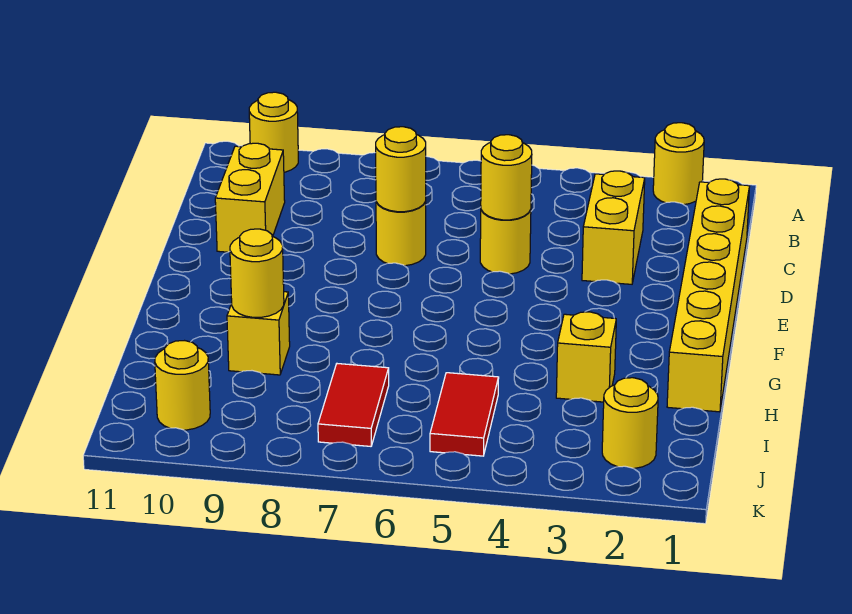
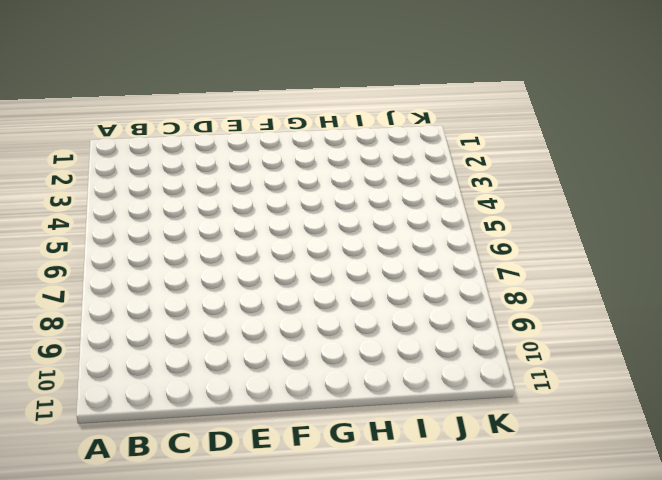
none -> yellow round brick A2 level 1
none -> yellow round brick A10 level 1
none -> yellow brick C1:H1 level 1

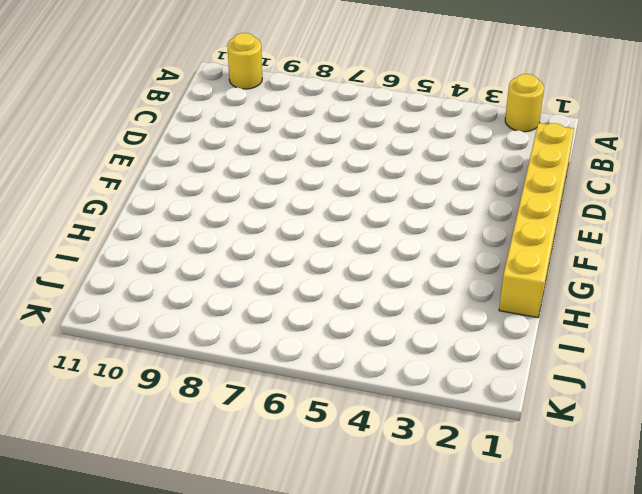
none -> yellow brick C3:D3 level 1
none -> yellow brick C10:D10 level 1
none -> yellow round brick D5 level 1

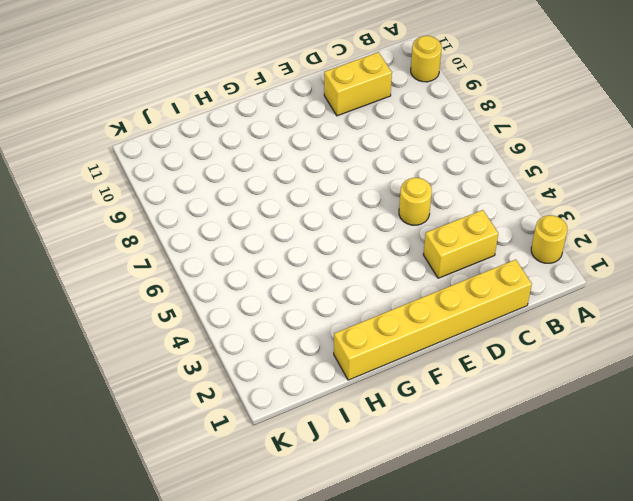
none -> yellow round brick D7 level 1
none -> yellow brick H3 level 1
none -> yellow brick H9 level 1

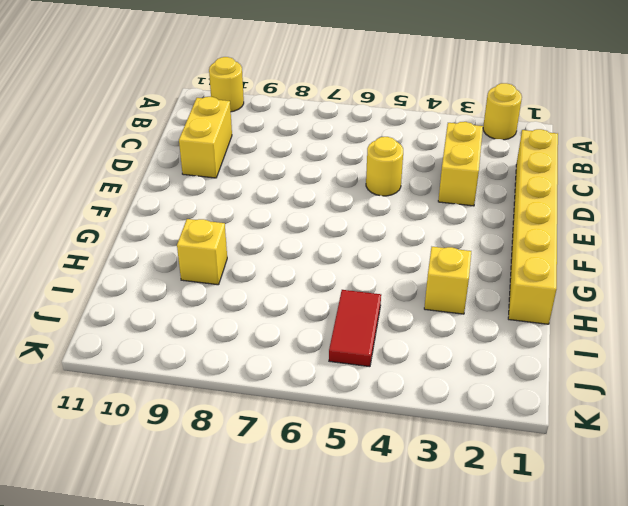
none -> yellow round brick D7 level 1
none -> red tile I7:J7 level 1
none -> yellow round brick J2 level 1

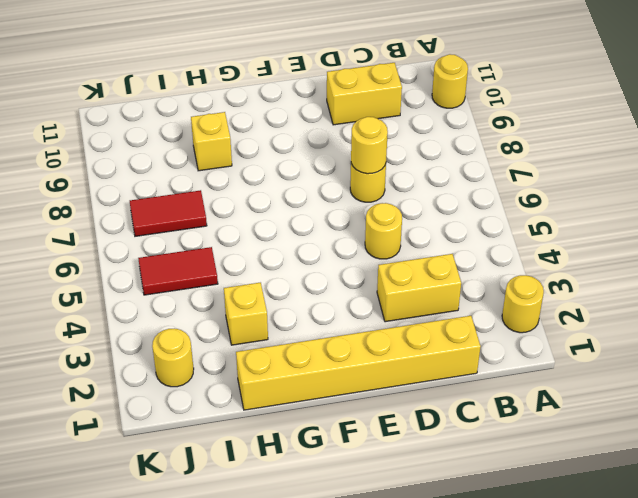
none -> yellow round brick J10 level 1
none -> yellow round brick D5 level 2
none -> yellow round brick H9 level 2

